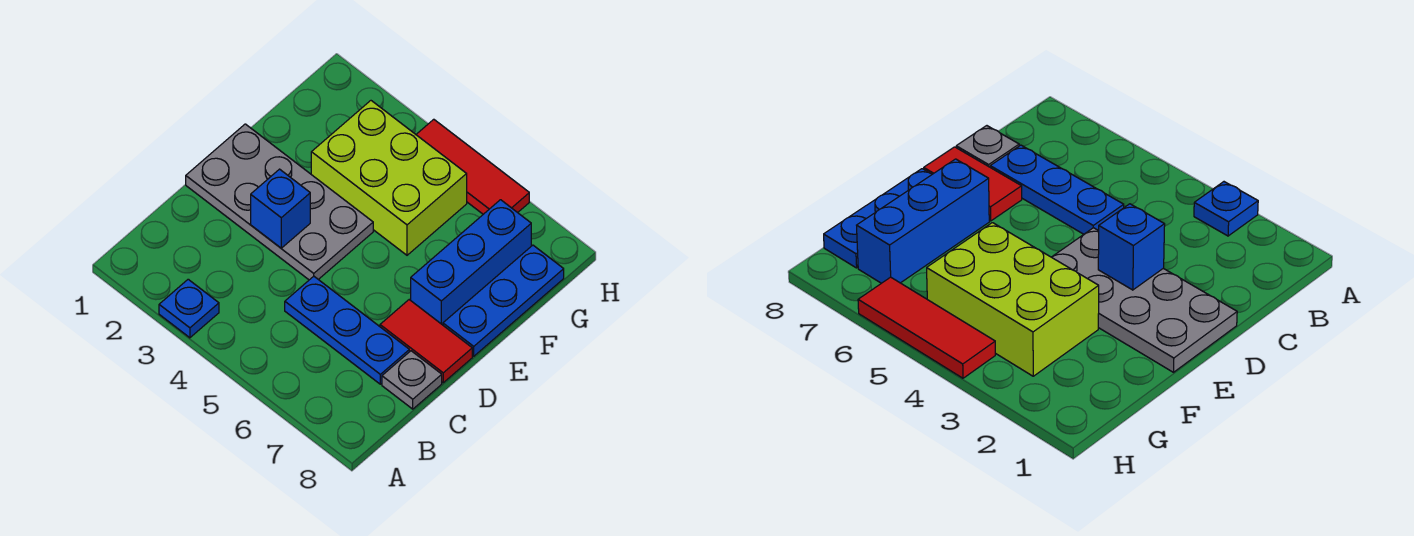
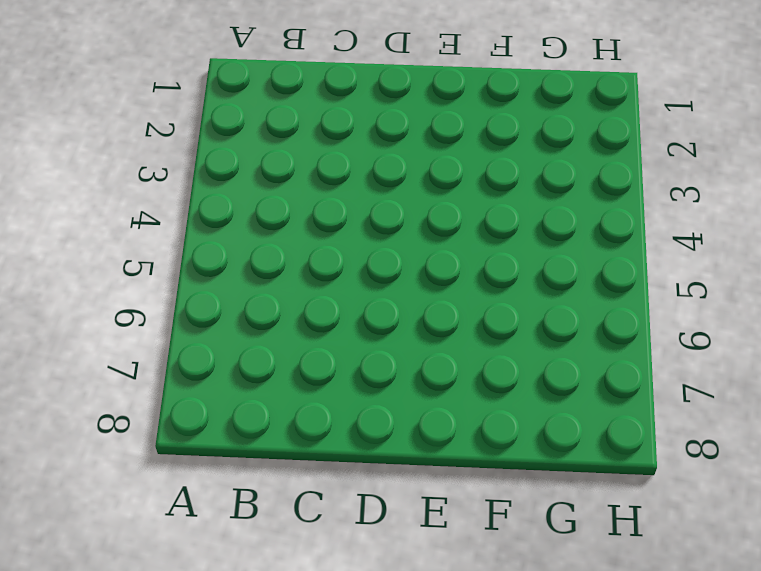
none -> blue plate A3 level 1
none -> blue plate C5:C7 level 1

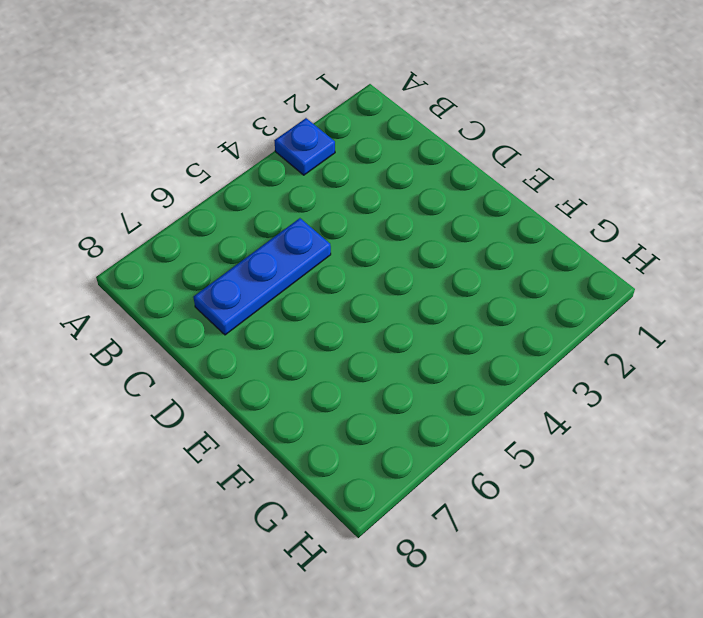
none -> grey plate C8 level 1
none -> grey plate D1:E4 level 1

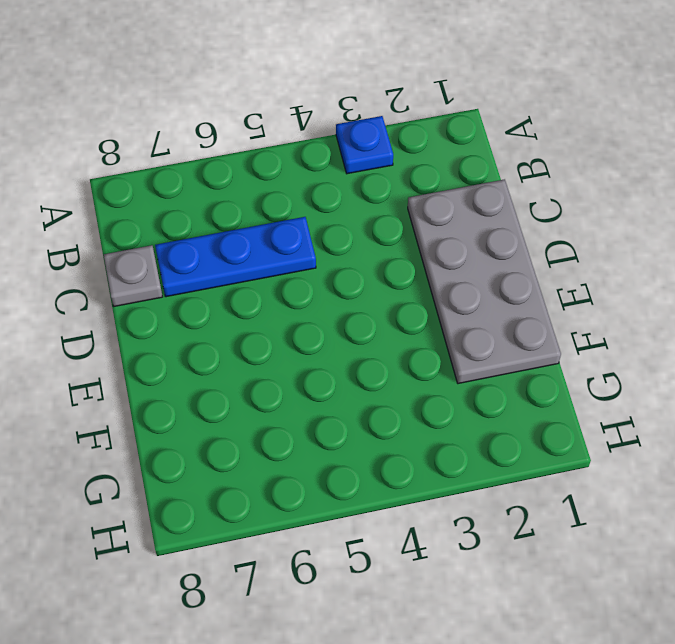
grey plate C1:F2 level 1 -> grey plate D1:E4 level 1
none -> red tile D7:D8 level 1
none -> blue brick E7:G7 level 1

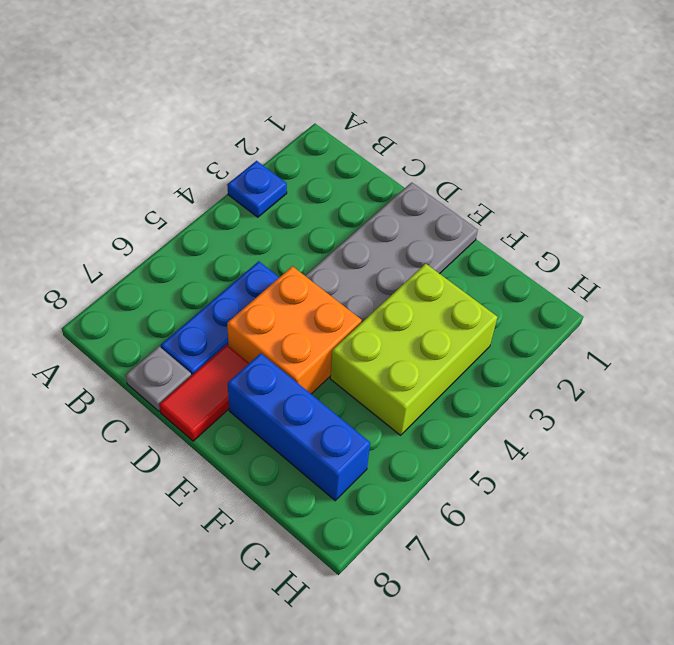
orange brick D5:E6 level 1 -> none
none -> blue plate E8:G8 level 1
none -> red tile H4:H6 level 1

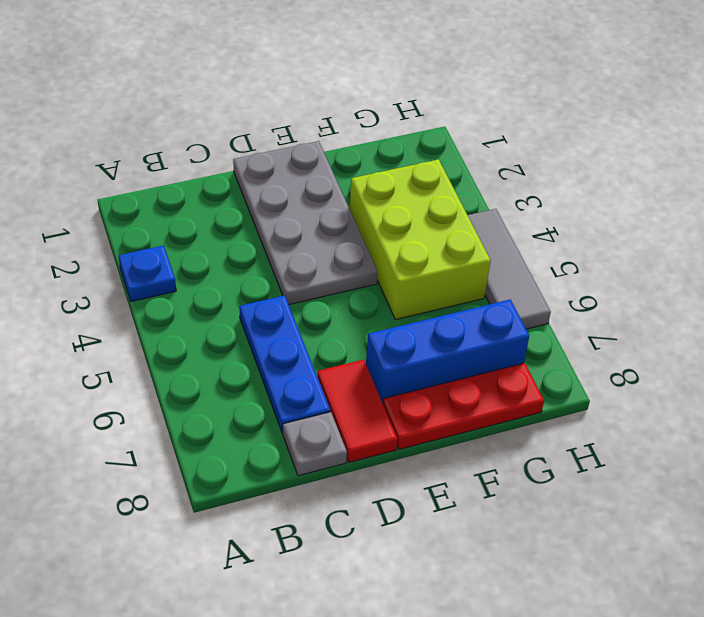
red plate E8:G8 level 1 -> blue plate E8:G8 level 1
grey tile H4:H6 level 1 -> red tile H4:H6 level 1
none -> blue brick D3 level 2

